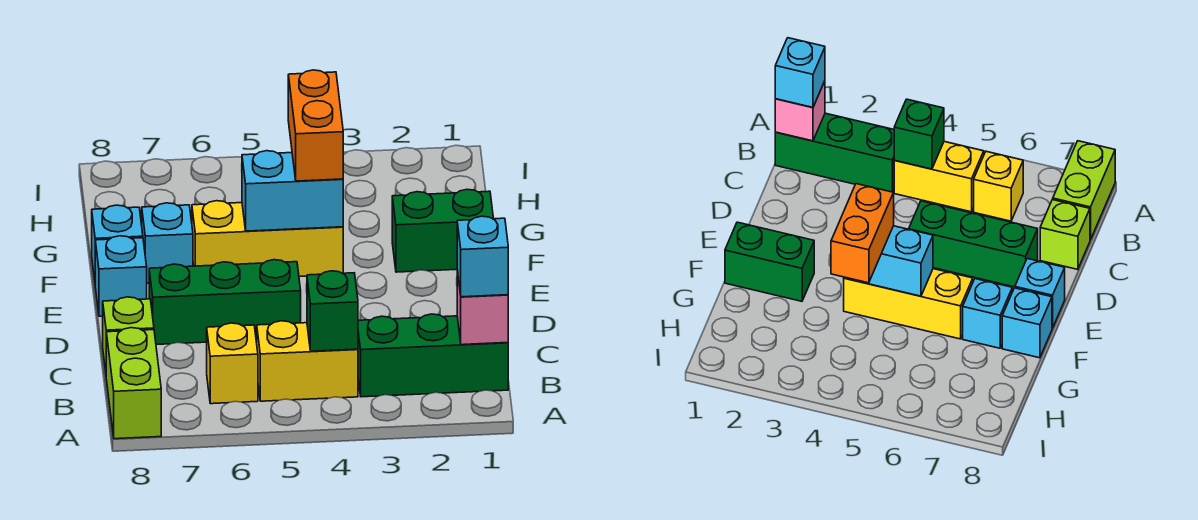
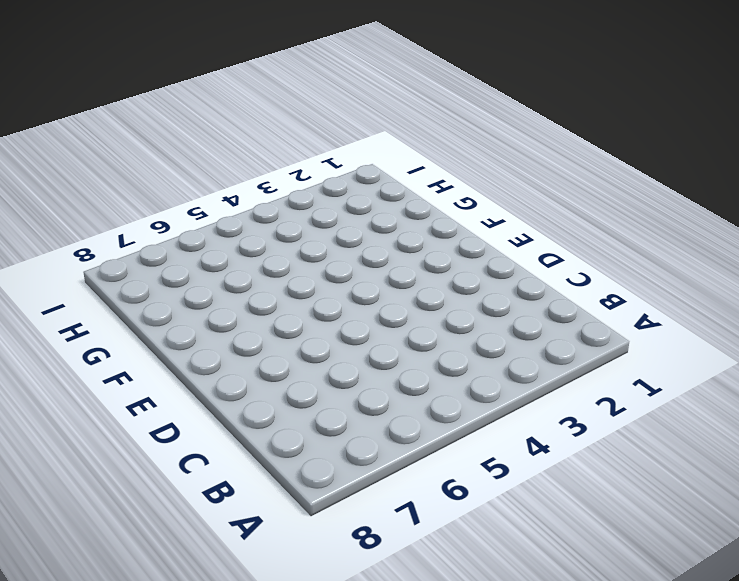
none -> lime brick A8:B8 level 1
none -> green brick B1:B3 level 1
none -> yellow brick B4:B5 level 1

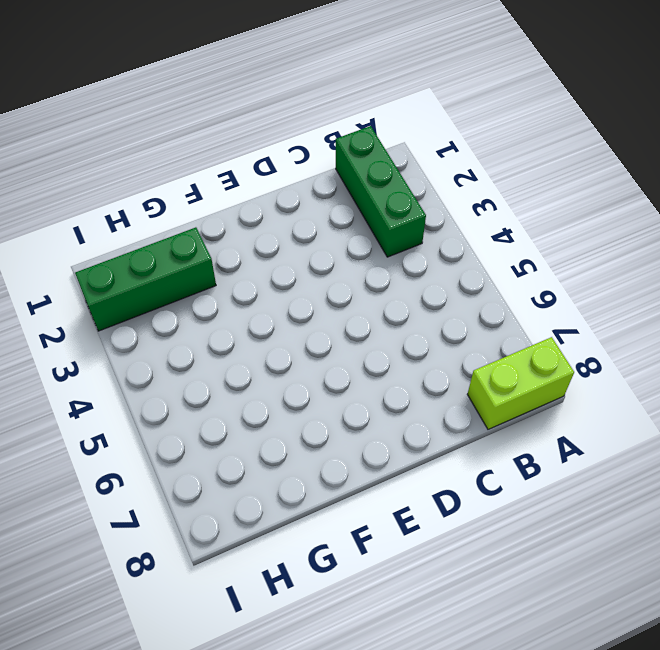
green brick G2:I2 level 1 -> green brick D5:D7 level 1
none -> yellow brick B4:B5 level 1
none -> yellow brick B6 level 1
none -> lime brick C8 level 1

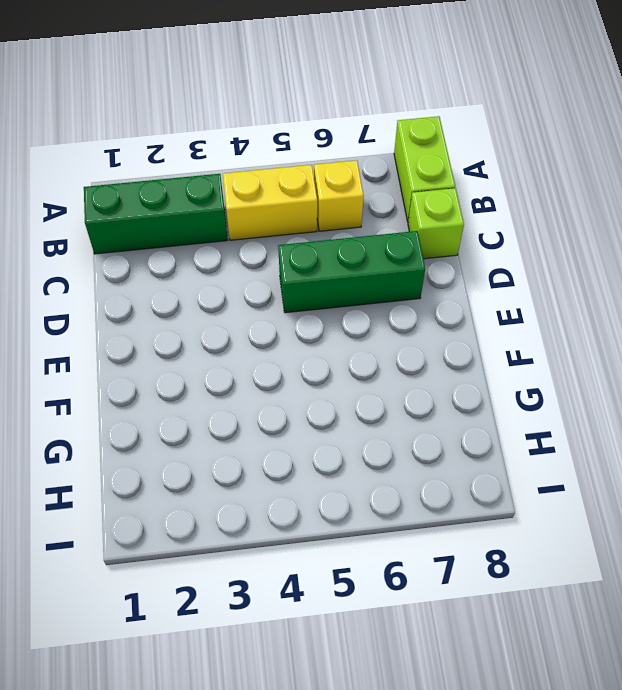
none -> cyan brick E8 level 1
none -> green brick F1:F2 level 1
none -> yellow brick F4:F6 level 1

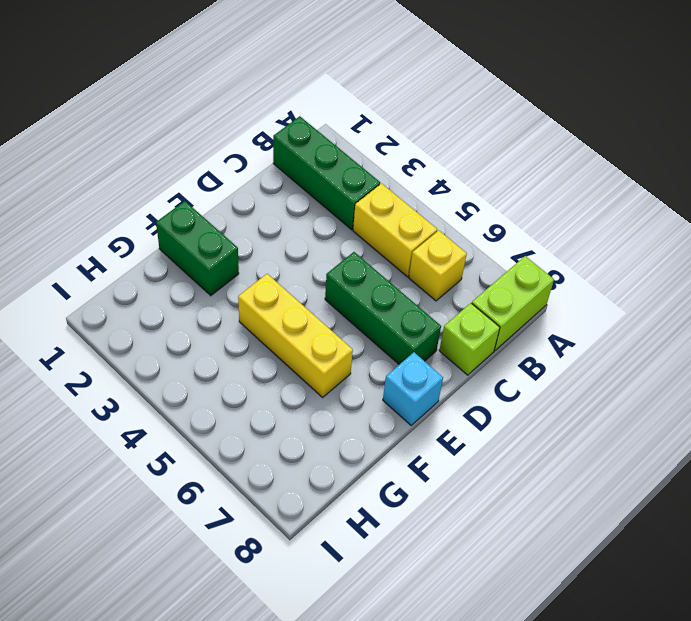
none -> cyan brick F7 level 1
none -> cyan brick F8 level 1
none -> pink brick B1 level 2

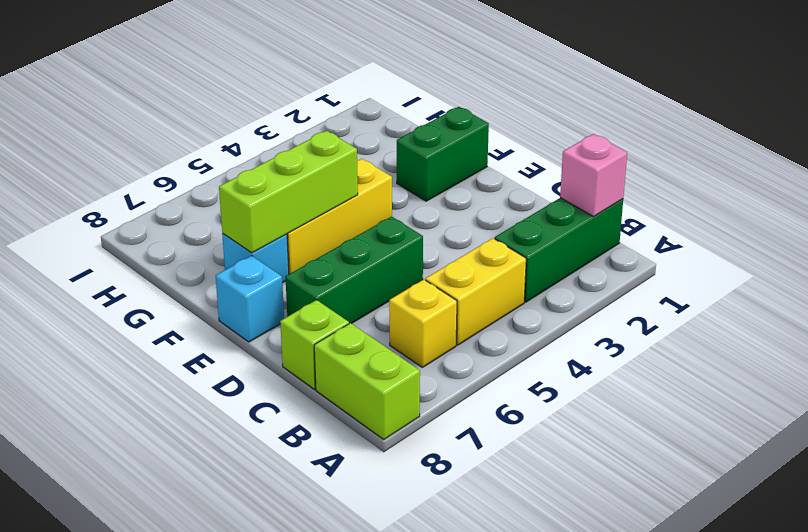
lime brick F5:F7 level 2 -> cyan brick F4:F5 level 2
none -> cyan brick F8 level 1
none -> green brick B4 level 2
none -> cyan brick B1 level 3

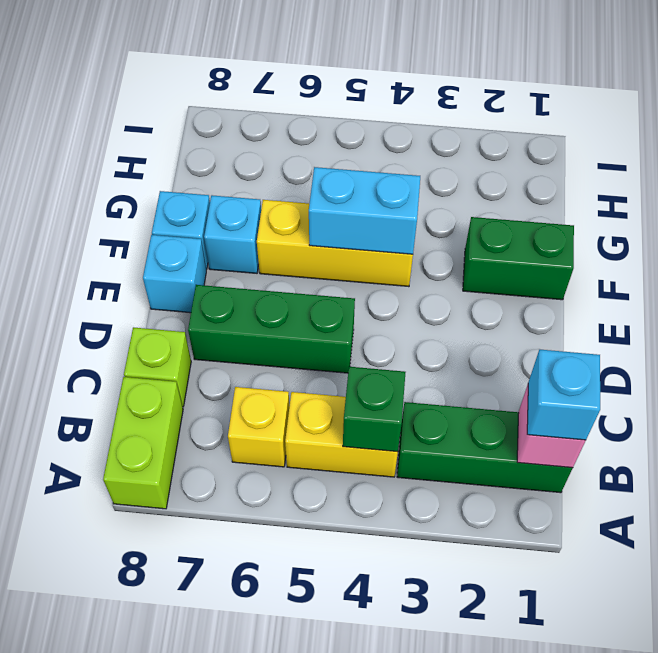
none -> orange brick F4:G4 level 3

